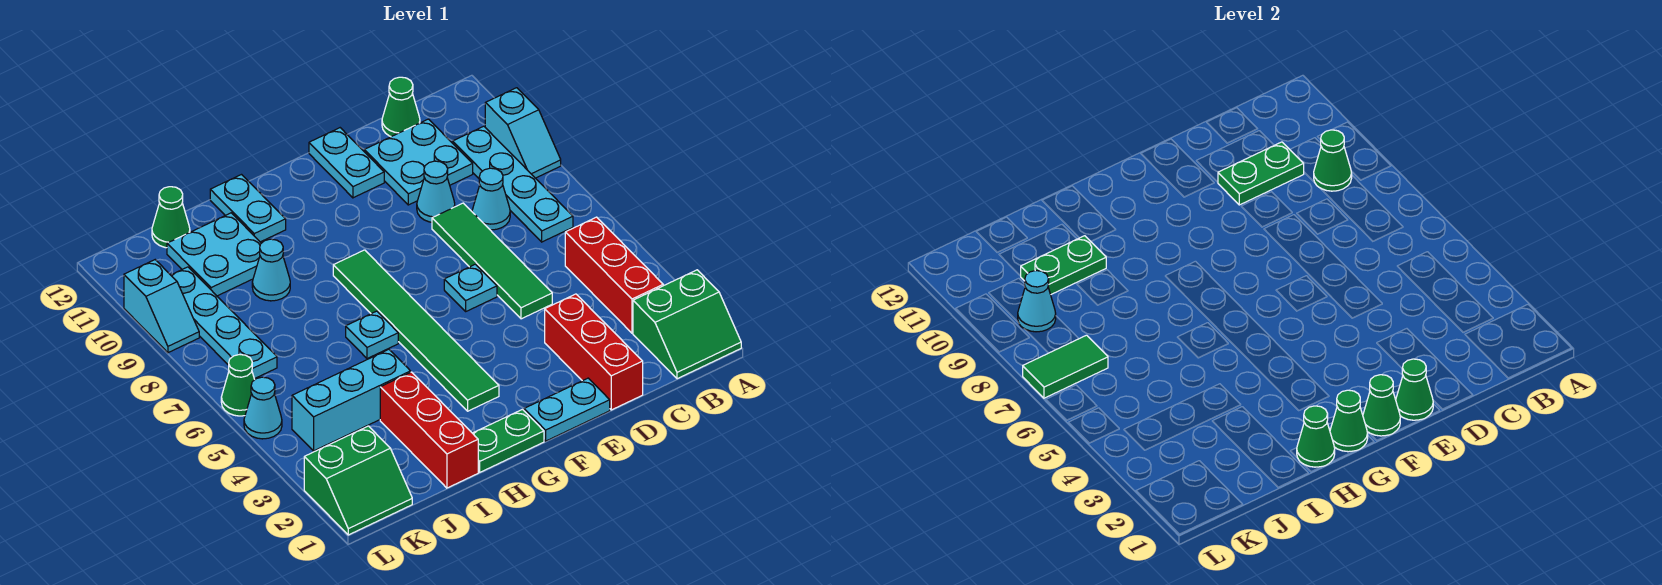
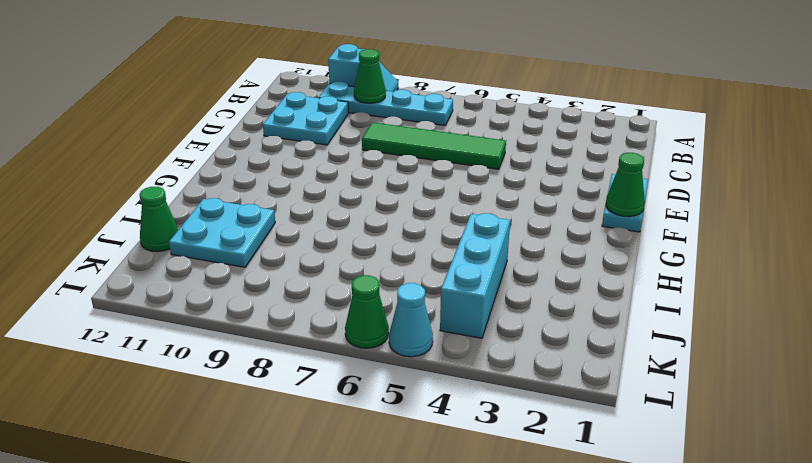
none -> green slope A1:B2 level 1 top 2
none -> red brick B3:B5 level 1
none -> cyan cone C8 level 1
none -> green cone C12 level 1

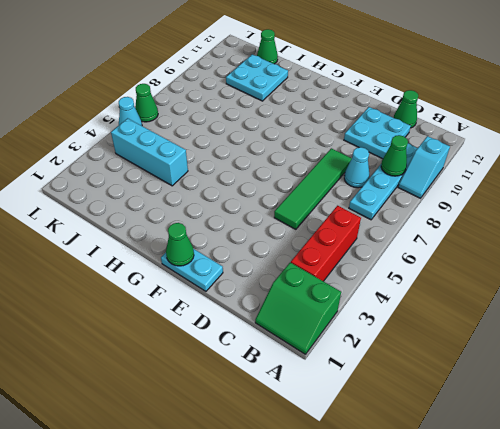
none -> red brick D1:D3 level 1
none -> cyan cone D9 level 1
none -> cyan plate E6 level 1
none -> cyan plate E11:E12 level 1

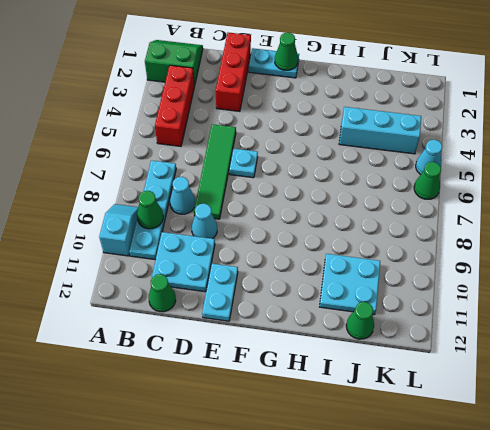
none -> green plate G1:H1 level 1
none -> green tile G3:G8 level 1
none -> cyan plate H6 level 1
none -> cyan plate H11:H12 level 1

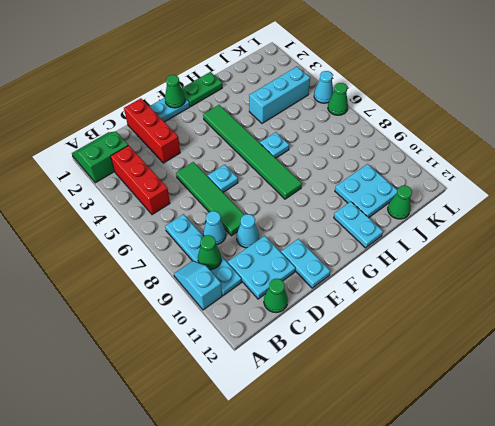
none -> red brick I1:I3 level 1
none -> cyan cone I9 level 1
none -> green slope K1:L2 level 1 top 2
none -> cyan plate K7:K10 level 1

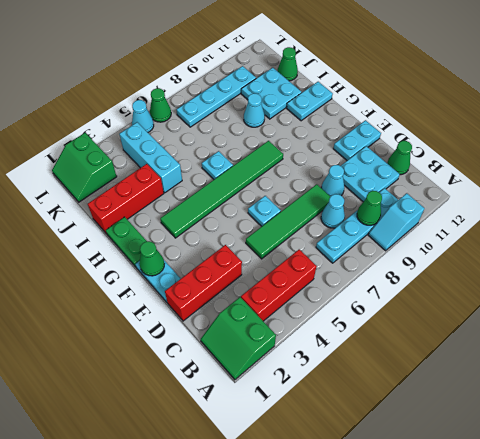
none -> cyan slope L9:L10 level 1 top 10
none -> green plate C10:D10 level 2
none -> green cone E1 level 2
none -> green cone G1 level 2

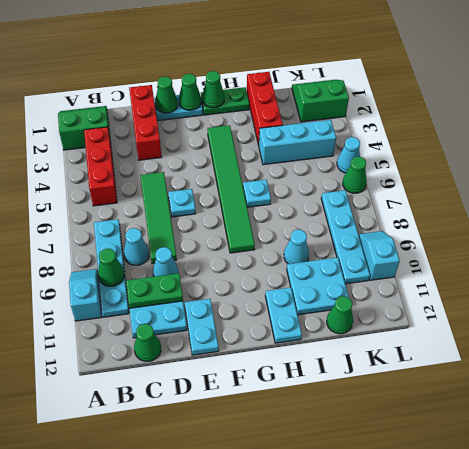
none -> green cone H1 level 2
none -> green plate I10:J10 level 2
none -> green tile K7:L7 level 2
none -> cyan cone K9 level 2

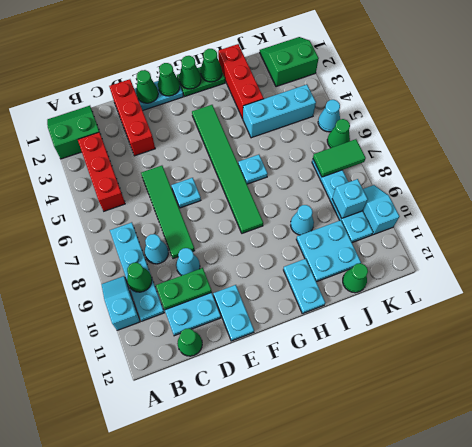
cyan brick K9 level 2 -> cyan cone K9 level 2
none -> green plate I10:J10 level 2

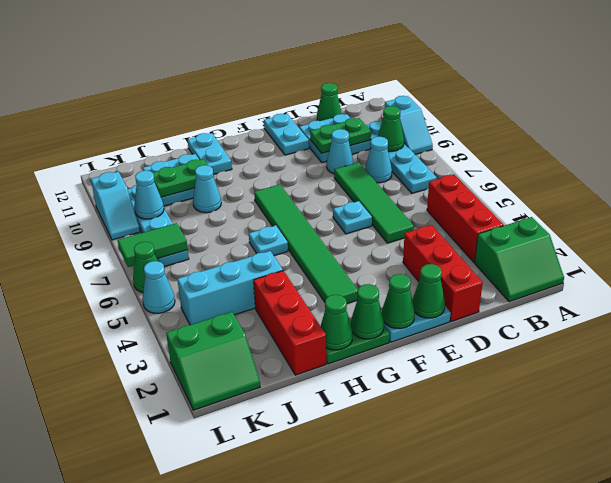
none -> green cone J12 level 1

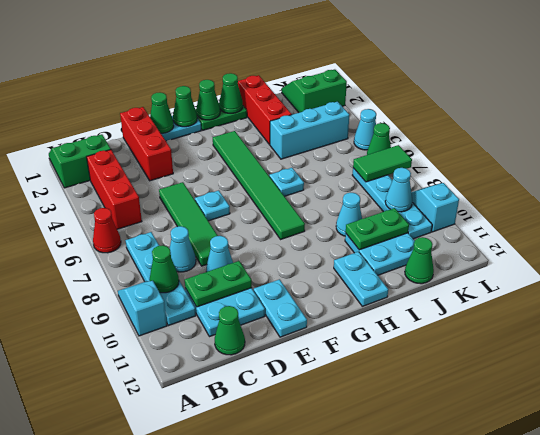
red cone A6 level 1 -> none

